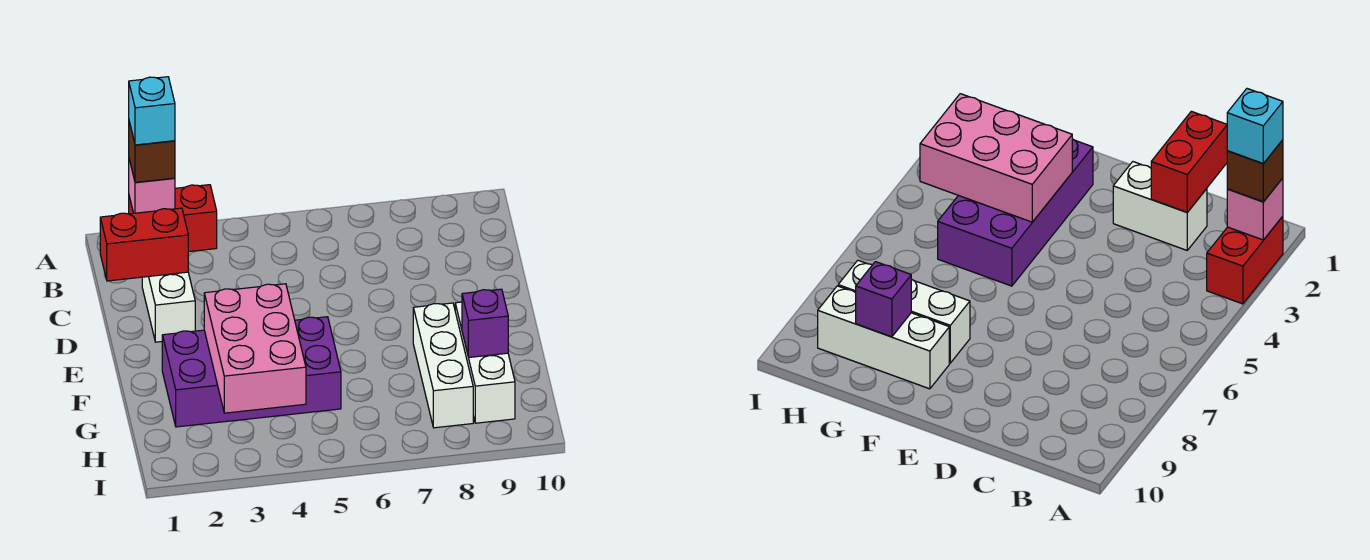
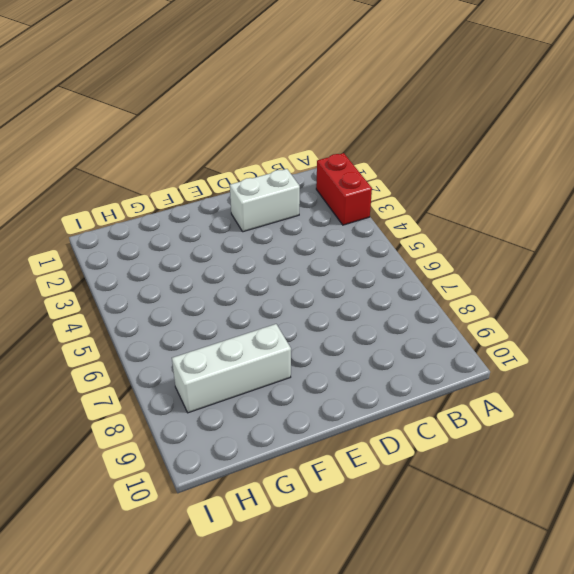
none -> purple brick F2:G5 level 1
none -> white brick F9:H9 level 1

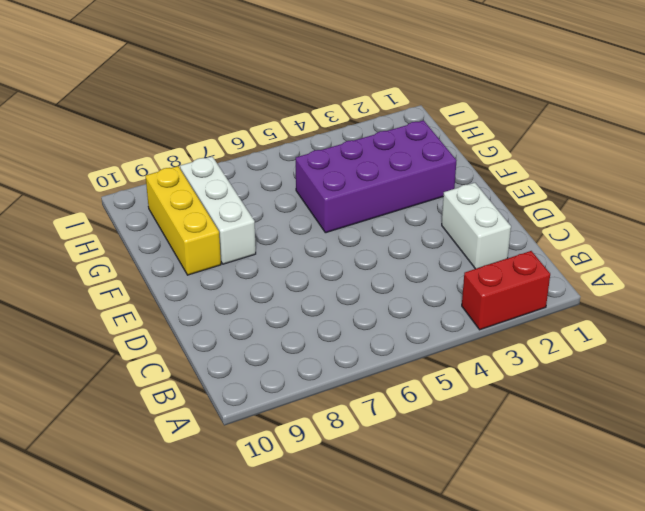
yellow brick F9:H9 level 1 -> white brick F9:H9 level 1
none -> pink brick A2 level 2
none -> red brick C1:C2 level 2

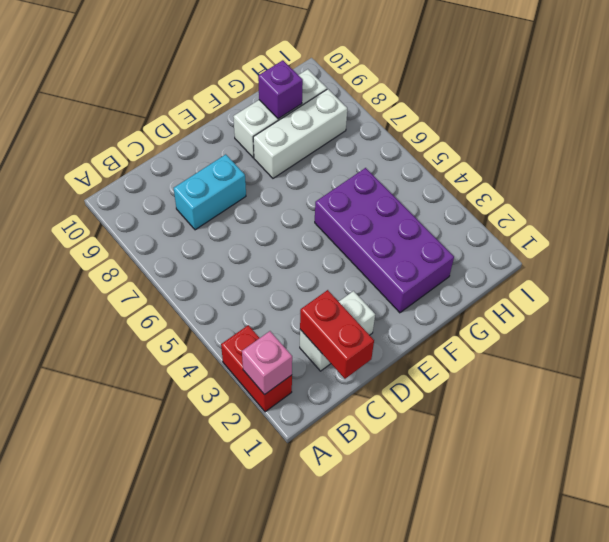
cyan brick C8:D8 level 1 -> none
none -> pink brick F3:H4 level 2
none -> brown brick A2 level 3

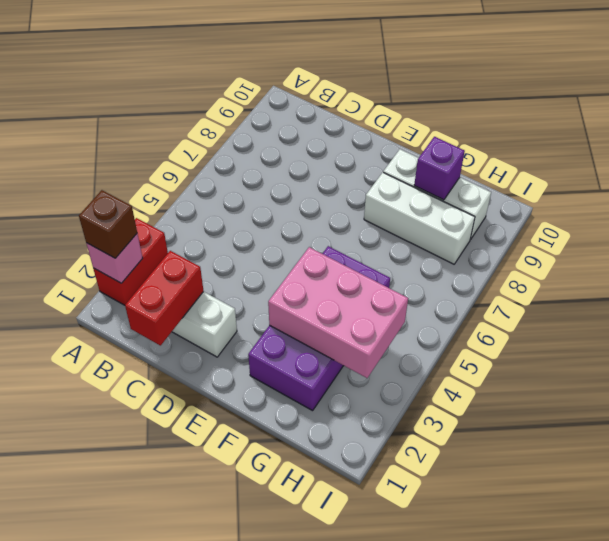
none -> cyan brick A2 level 4

